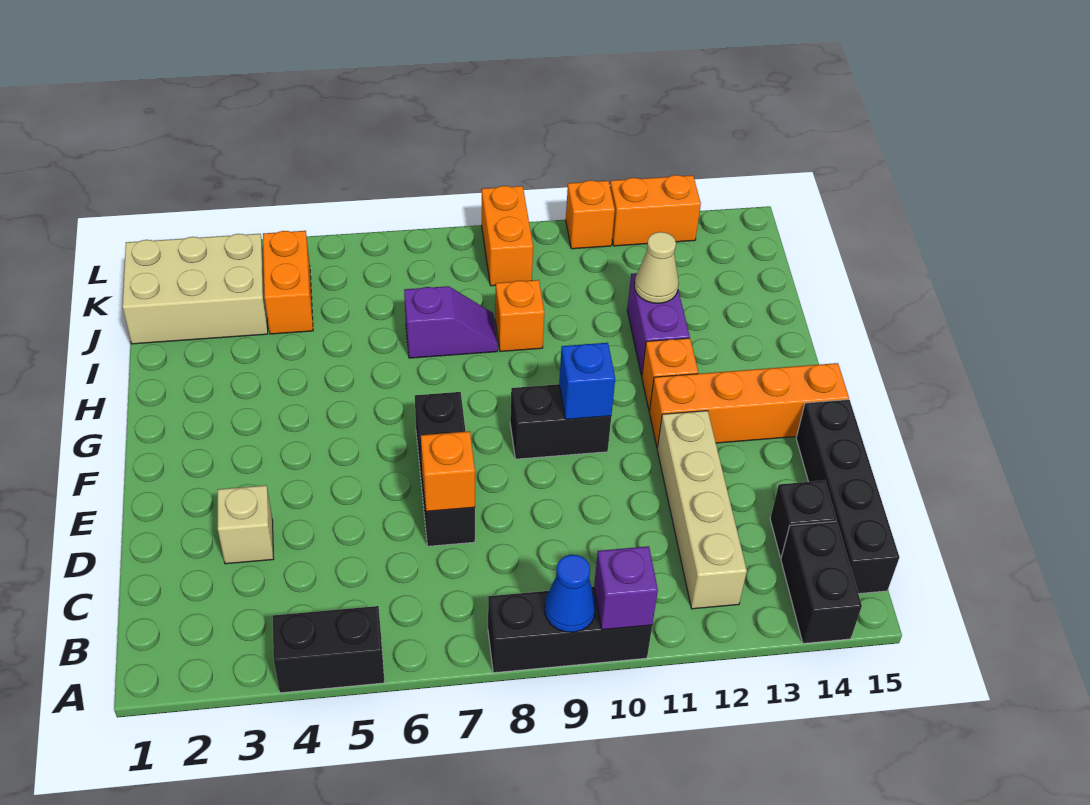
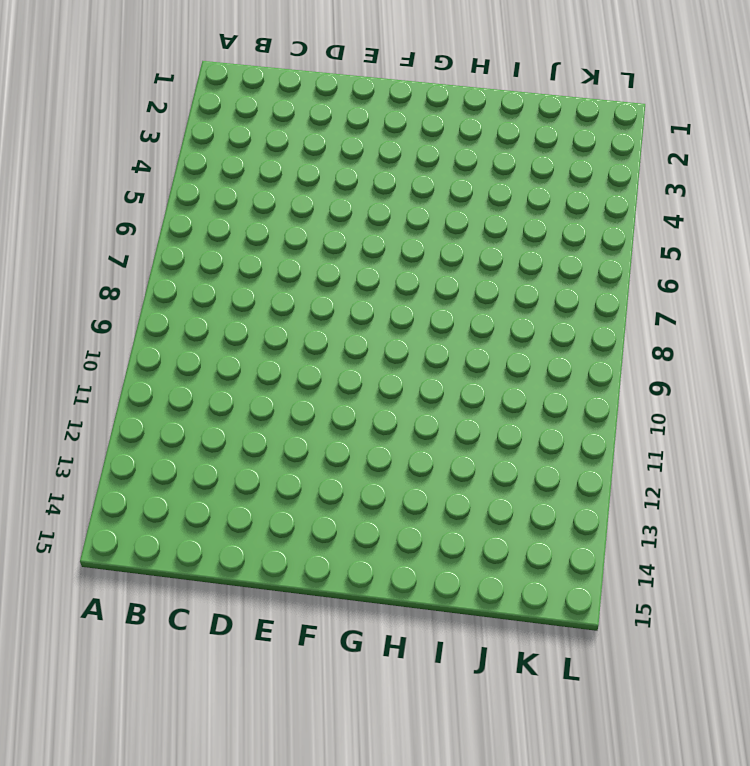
none -> black brick A4:A5 level 1
none -> black brick A8:A10 level 1
none -> black brick A14:B14 level 1

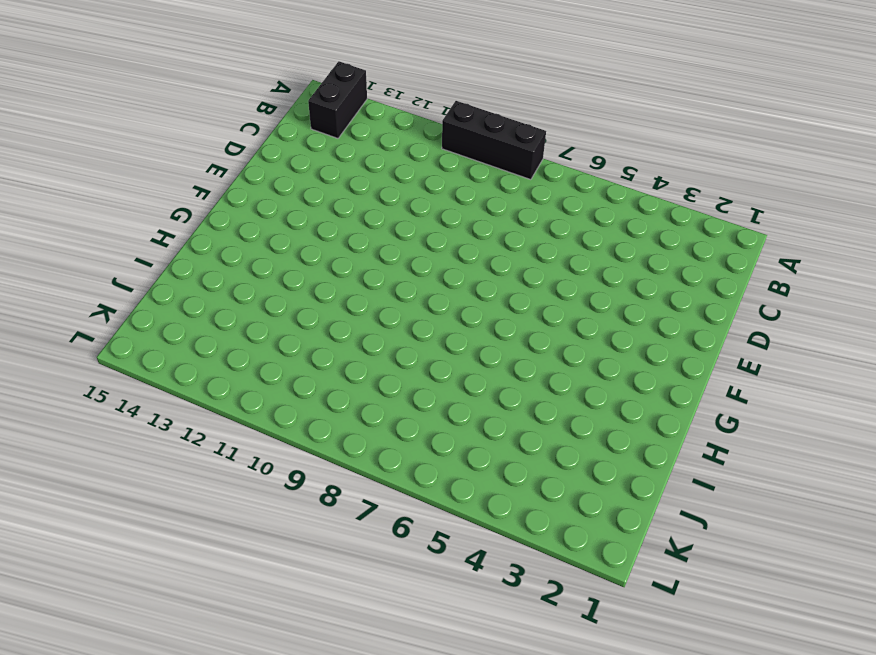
none -> black brick A4:A5 level 1
none -> tan brick B12:E12 level 1
none -> black brick B15:E15 level 1

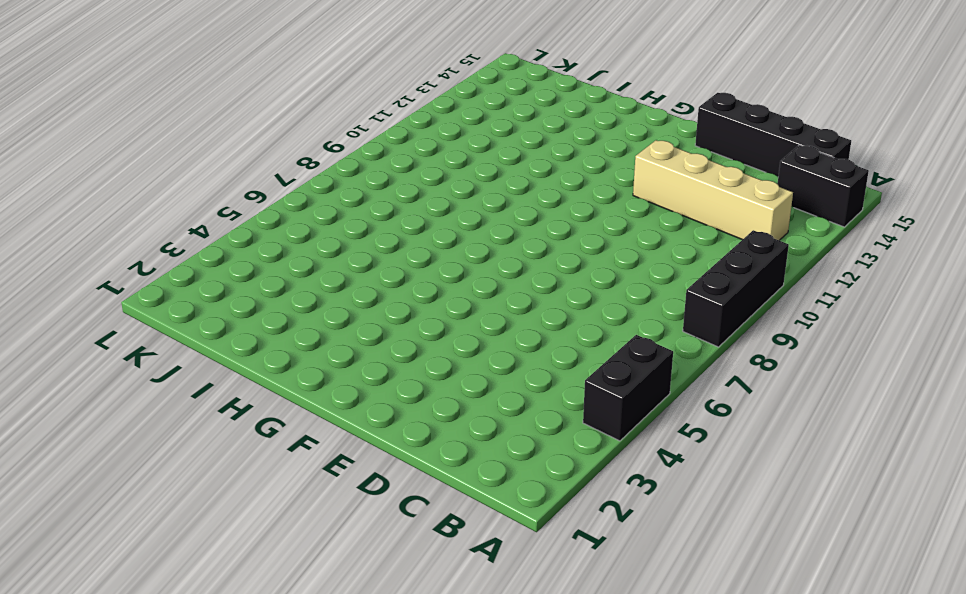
none -> black brick C14 level 1
none -> tan brick D3 level 1
none -> black brick D7:F7 level 1

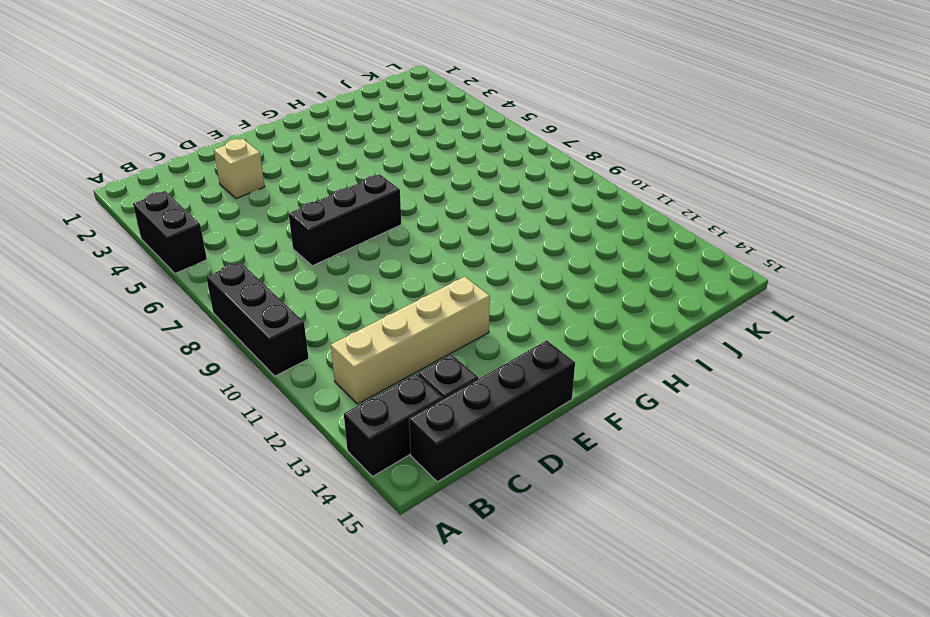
none -> black brick F9:F10 level 1
none -> orange brick F12:F15 level 1
none -> orange brick G12 level 1

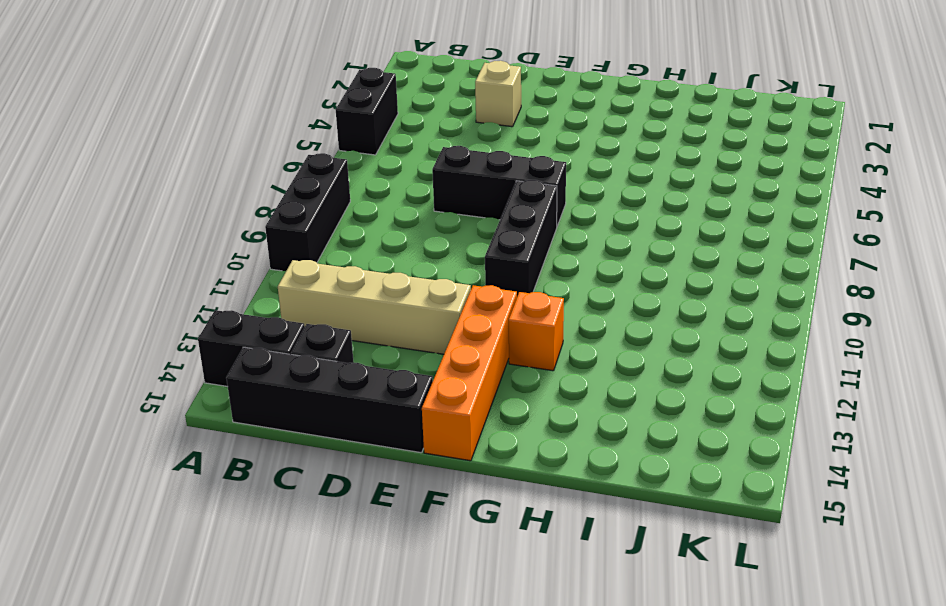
black brick F8:F10 level 1 -> black brick F9:F10 level 1
none -> purple brick H12:I12 level 1
none -> purple slope I7:I8 level 1 top 7
none -> orange brick I9 level 1

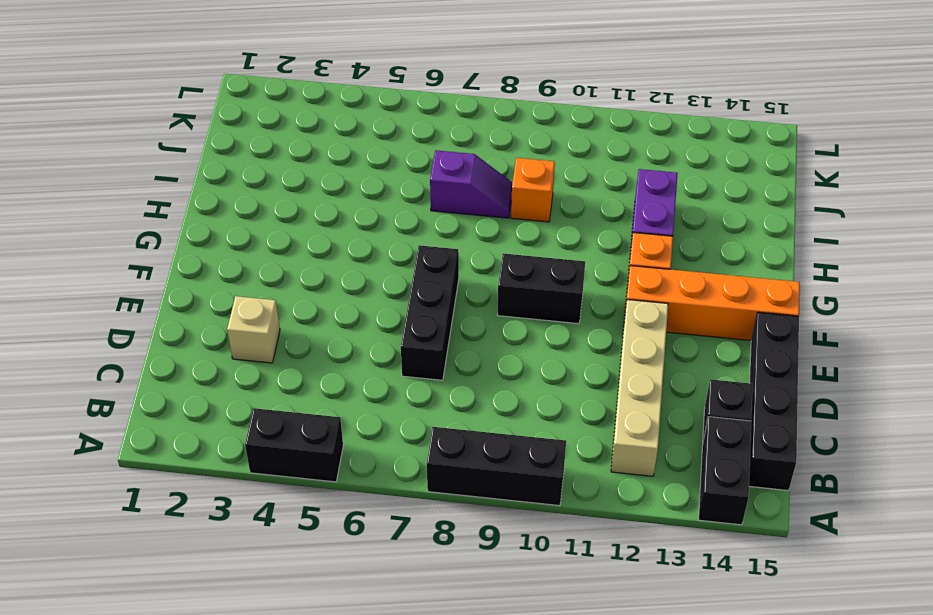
none -> tan brick J1:K3 level 1
none -> orange brick J4:K4 level 1
none -> orange brick K9:L9 level 1

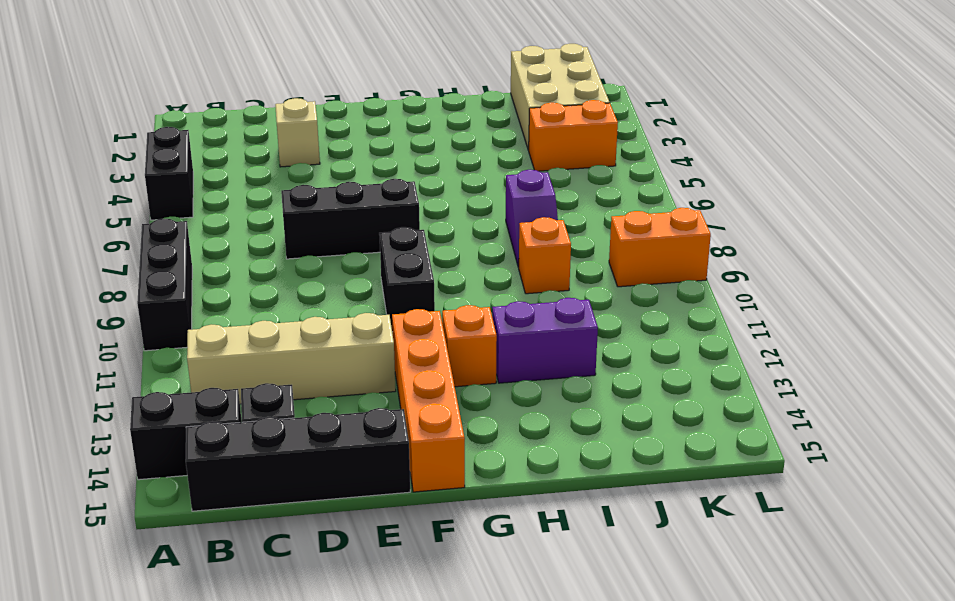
none -> orange brick L11 level 1
none -> orange brick L12:L13 level 1
none -> blue cone A9 level 2

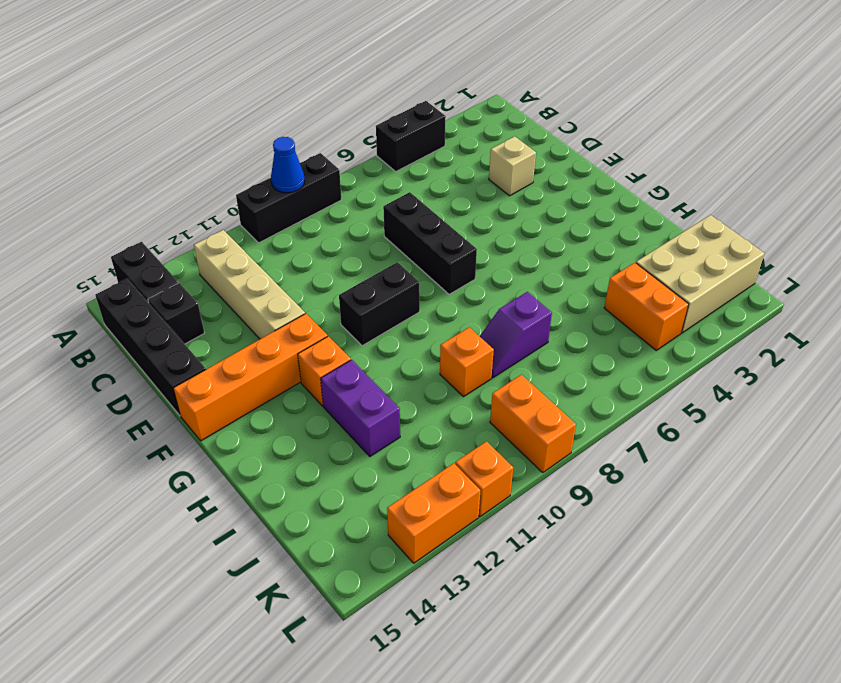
none -> purple brick A10 level 2
none -> orange brick D7 level 2
none -> blue brick F10 level 2

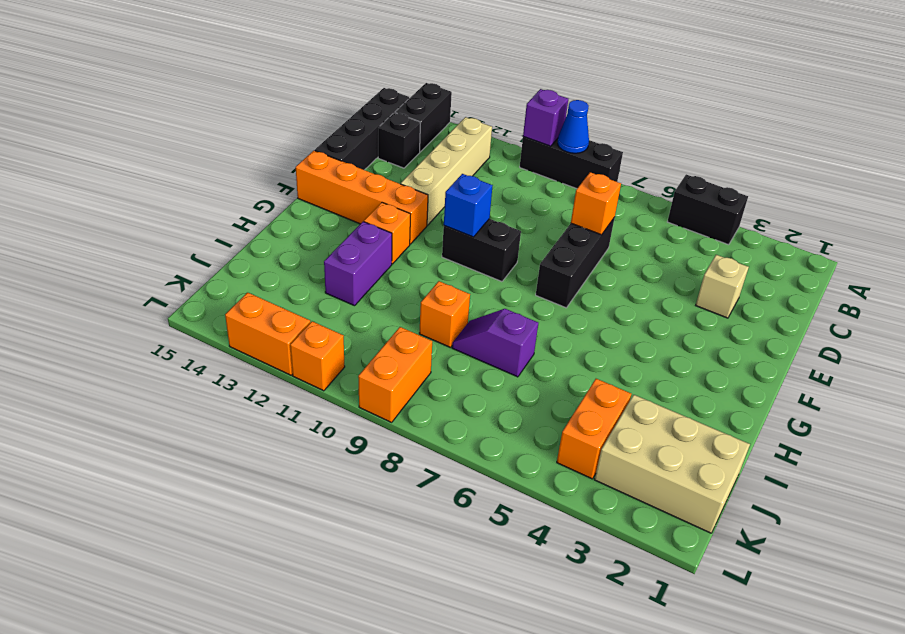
none -> tan cone I12 level 2

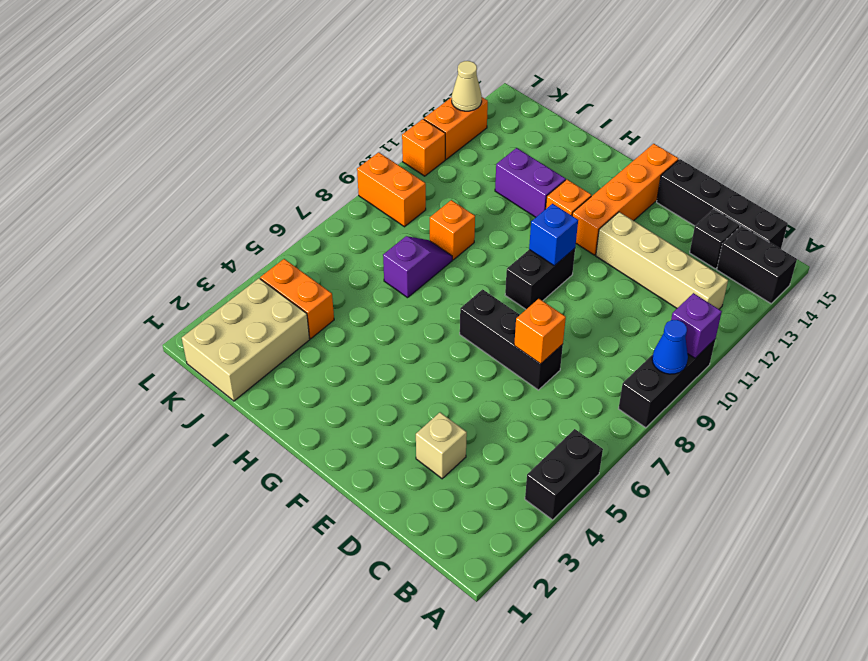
tan cone L13 level 2 -> tan cone I12 level 2

